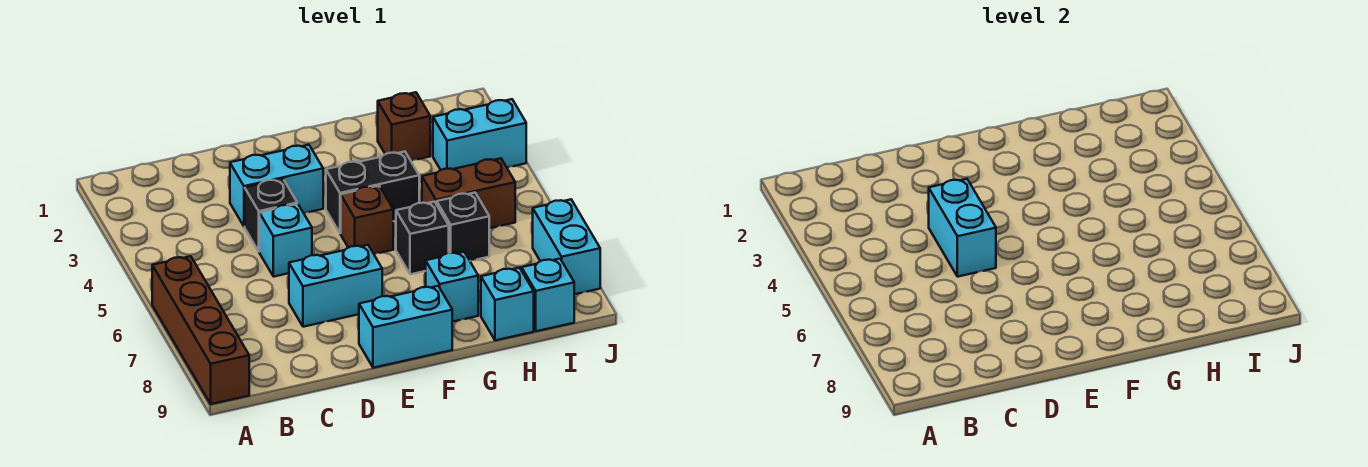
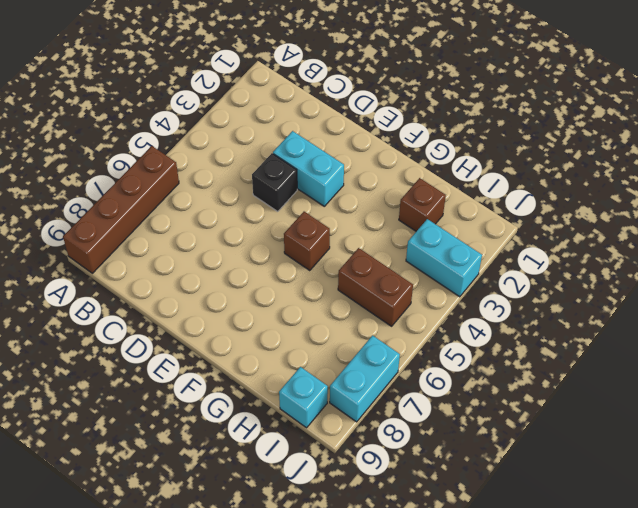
none -> cyan brick D5 level 1
none -> cyan brick D7:E7 level 1
none -> cyan brick E9:F9 level 1

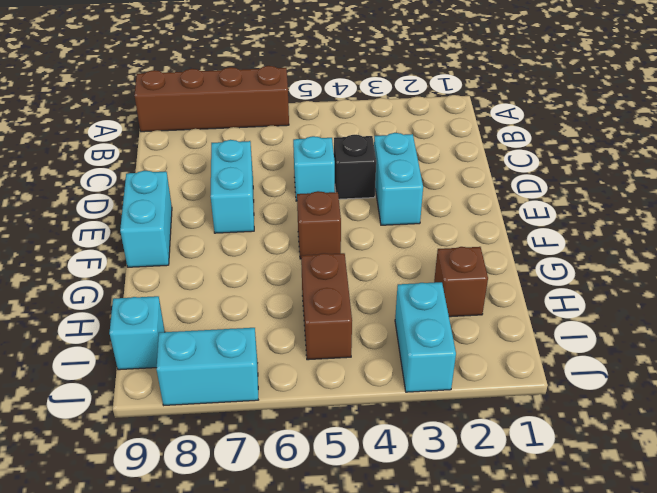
none -> black brick F4:G4 level 1
none -> black brick G6 level 1
none -> cyan brick G8 level 1

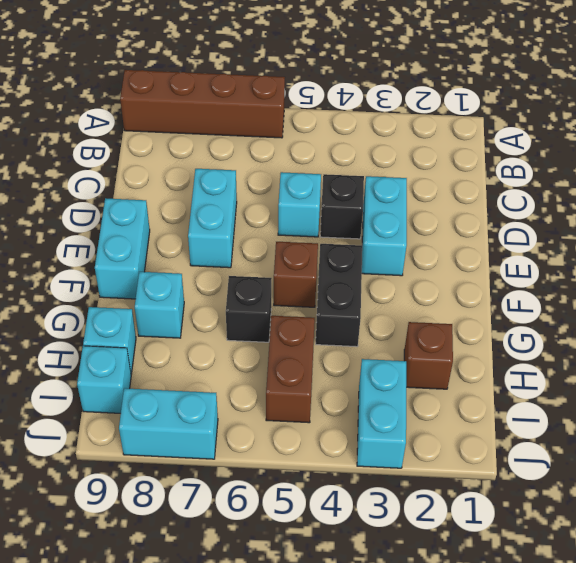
none -> black brick H6 level 1
none -> cyan brick D4:D5 level 2

